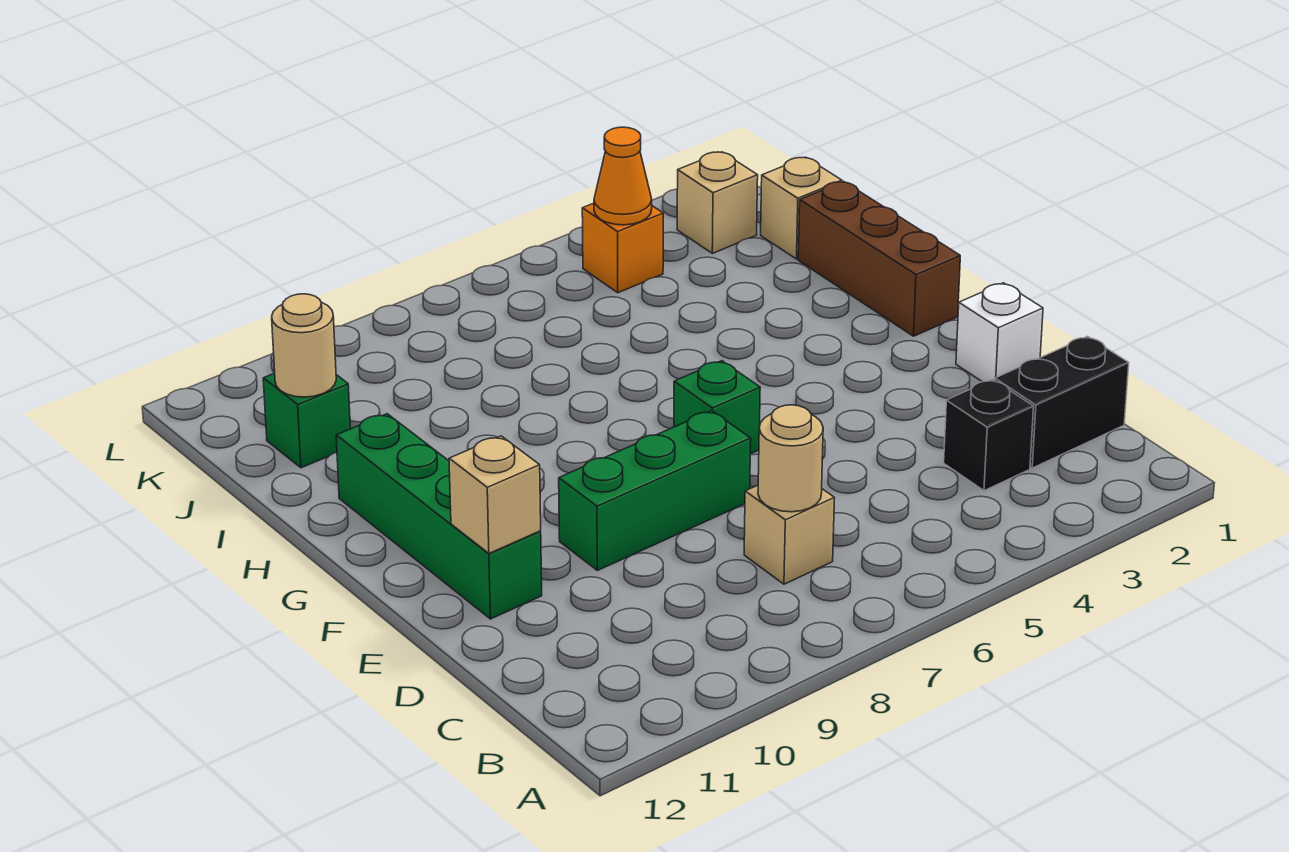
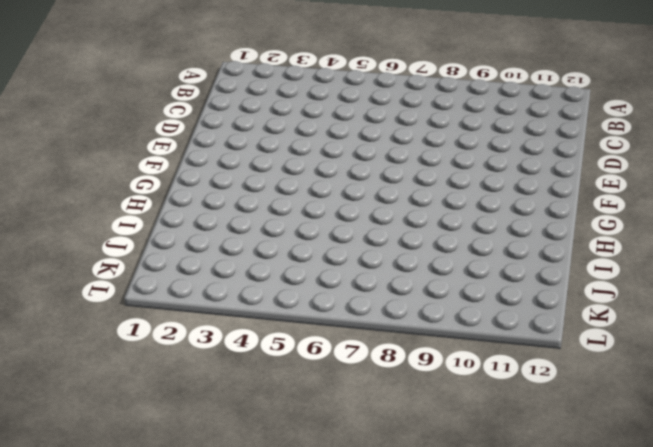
none -> black brick C1:C2 level 1
none -> black brick C3 level 1
none -> tan brick C7 level 1

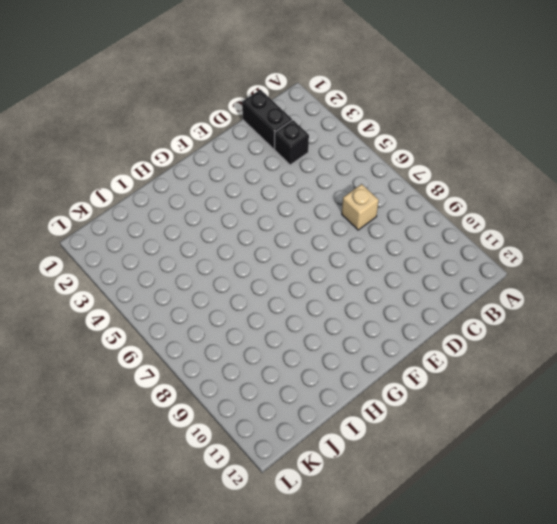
none -> white brick E1 level 1
none -> green brick E7:E9 level 1
none -> green brick E11:H11 level 1

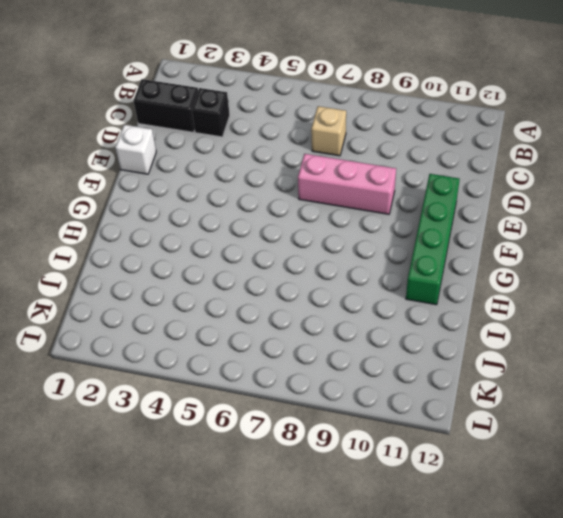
pink brick E7:E9 level 1 -> green brick E7:E9 level 1
none -> green brick F6 level 1
none -> brown brick G1:I1 level 1
none -> tan brick J1 level 1

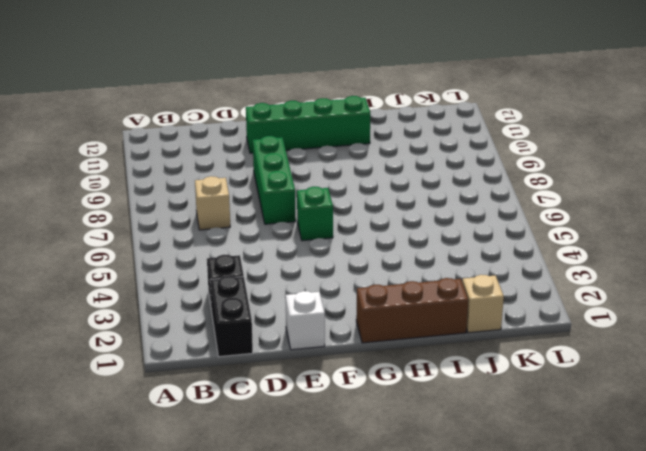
none -> green brick J11 level 1
none -> tan brick K2 level 1
none -> orange brick K4 level 1

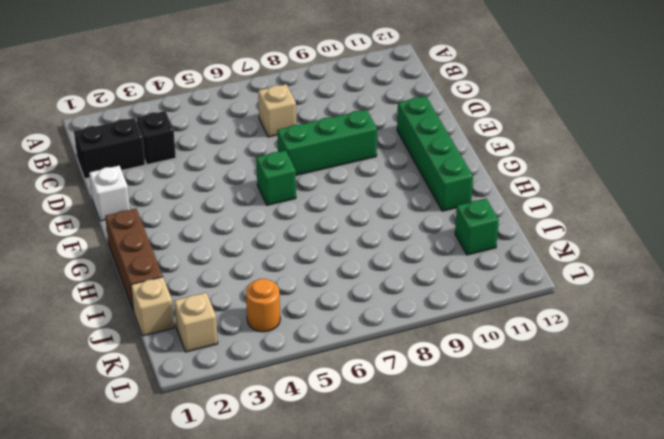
orange round brick K4 level 1 -> orange brick K4 level 1
none -> tan round brick C7 level 2
none -> tan brick E11 level 2
none -> tan round brick J11 level 2

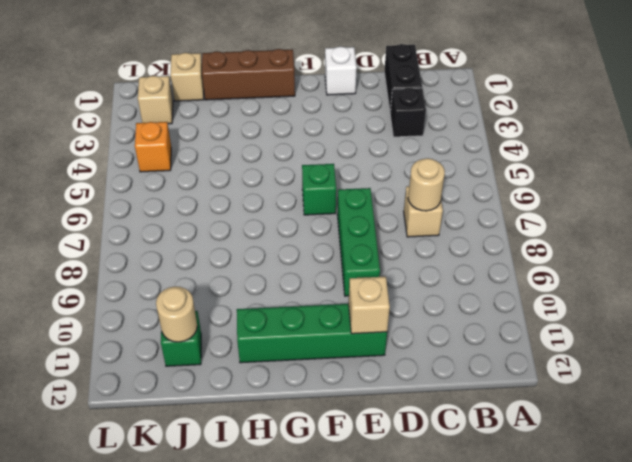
none -> orange cone K4 level 2

